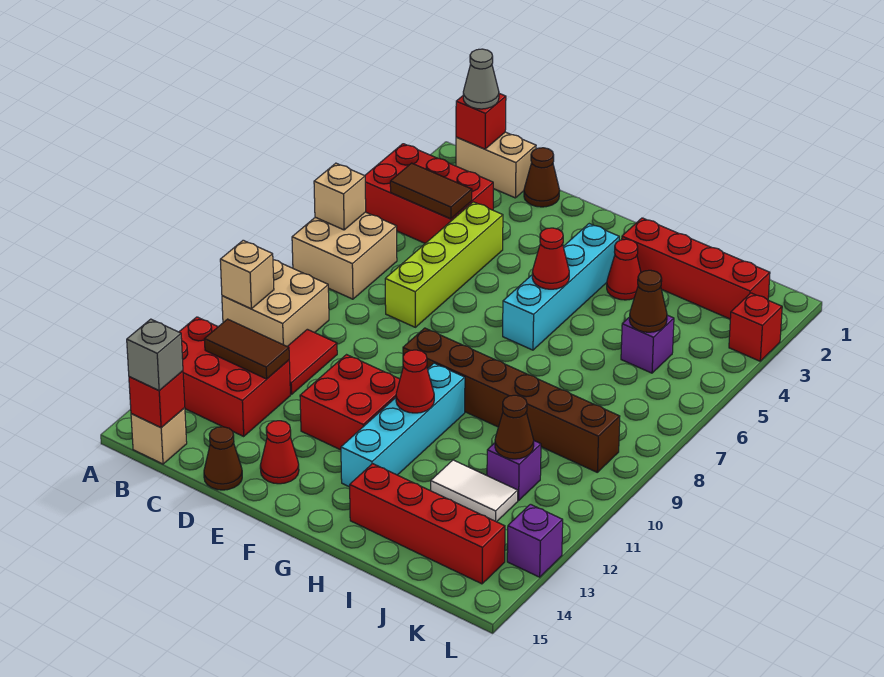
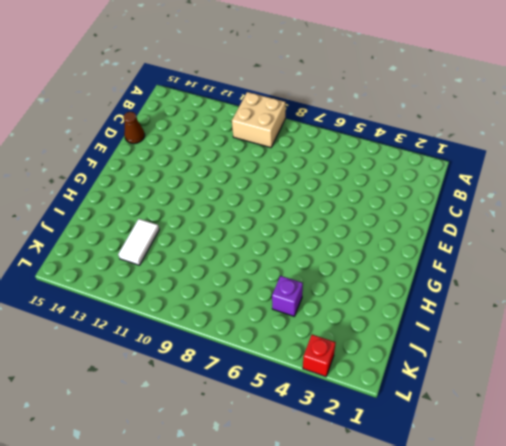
none -> red brick A3:C4 level 1
none -> tan brick A6:B7 level 1
none -> red brick A12:C13 level 1
none -> tan brick B1:C1 level 1

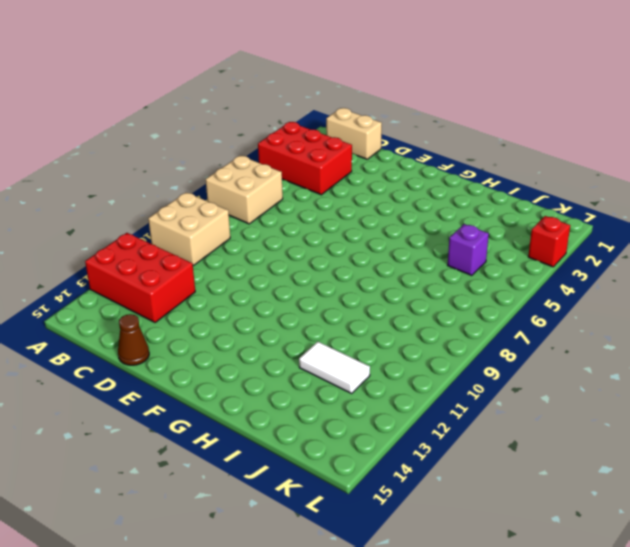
none -> tan brick B15 level 1
none -> red tile C10:C11 level 1
none -> brown cone D1 level 1
none -> lime brick D4:D7 level 1

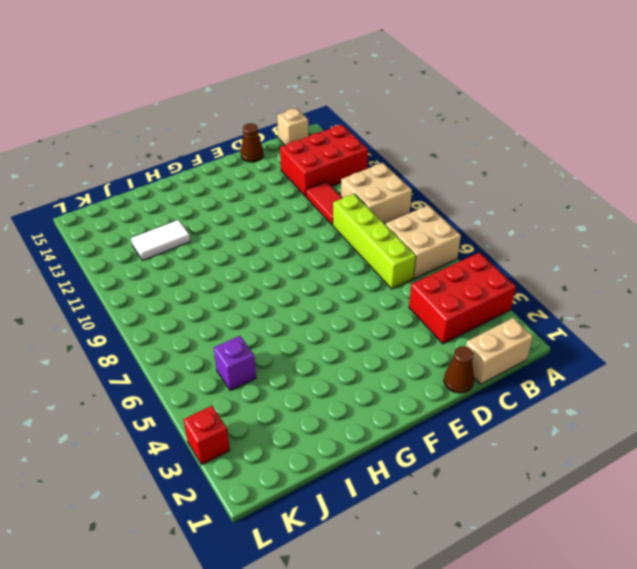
lime brick C6:C9 level 1 -> lime brick D4:D7 level 1
none -> red brick E11:F12 level 1
none -> red cone E14 level 1
none -> brown brick F9:K9 level 1
none -> cyan brick G3:G6 level 1

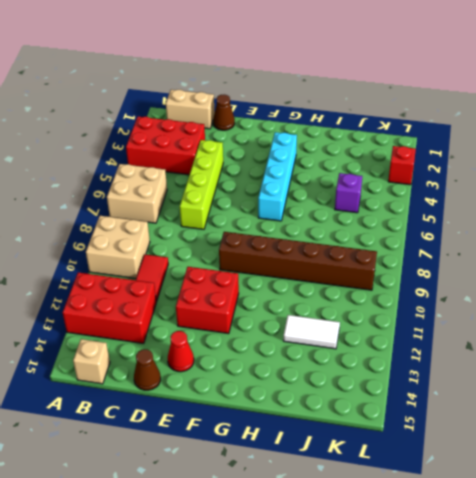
none -> cyan brick G10:G13 level 1
none -> red brick H2:K2 level 1
none -> red cone H3 level 1
none -> red brick H14:K14 level 1

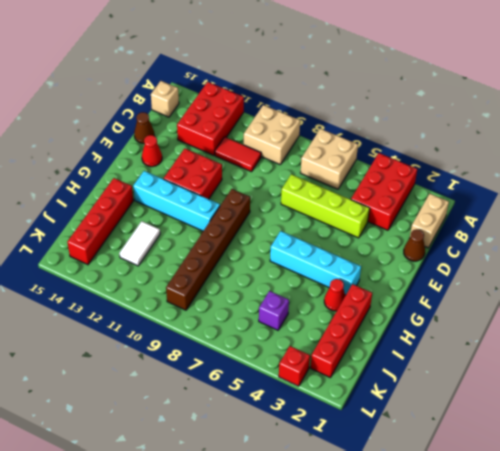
none -> purple brick J11 level 1
none -> purple brick L13 level 1
none -> tan brick A6 level 2
none -> tan brick A10 level 2

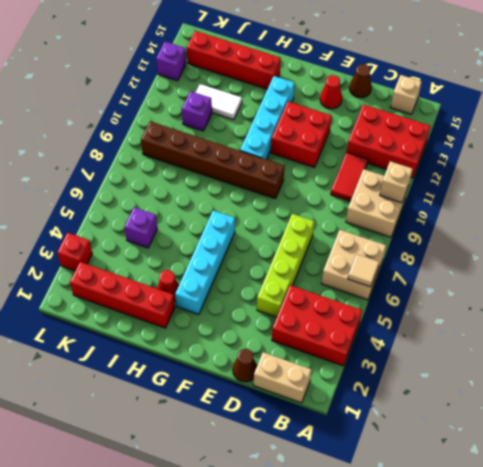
tan tile A6 level 2 -> tan brick A6 level 2
none -> red brick B1 level 2
none -> brown tile B4:C4 level 2
none -> brown tile B12:C12 level 2
none -> red brick B15 level 2

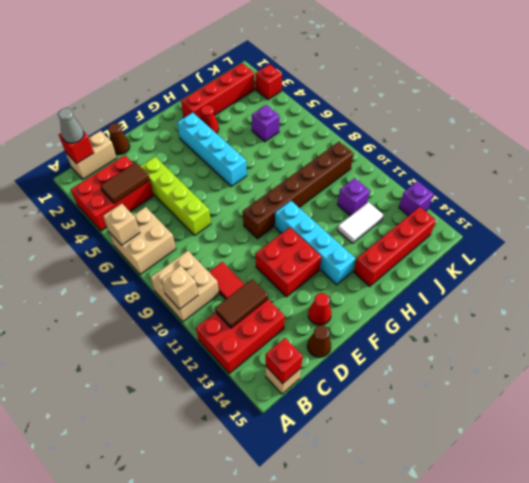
none -> red cone G5 level 2
none -> red cone G11 level 2
none -> brown cone J5 level 2
none -> brown cone J11 level 2

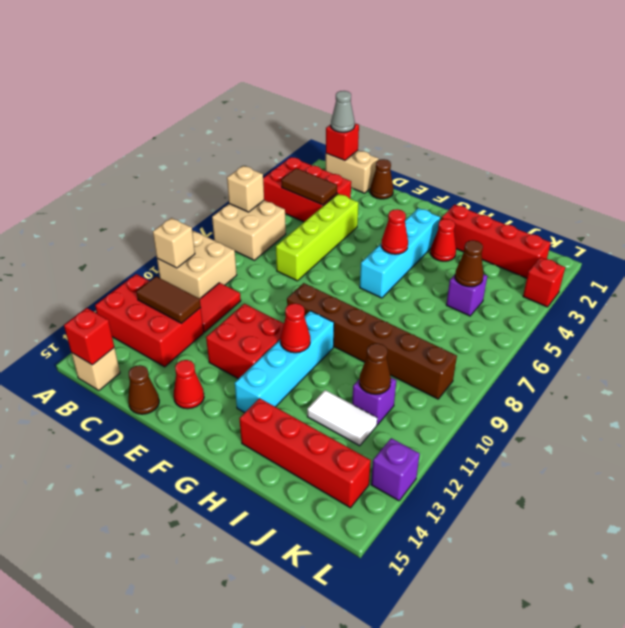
none -> grey brick B15 level 3

